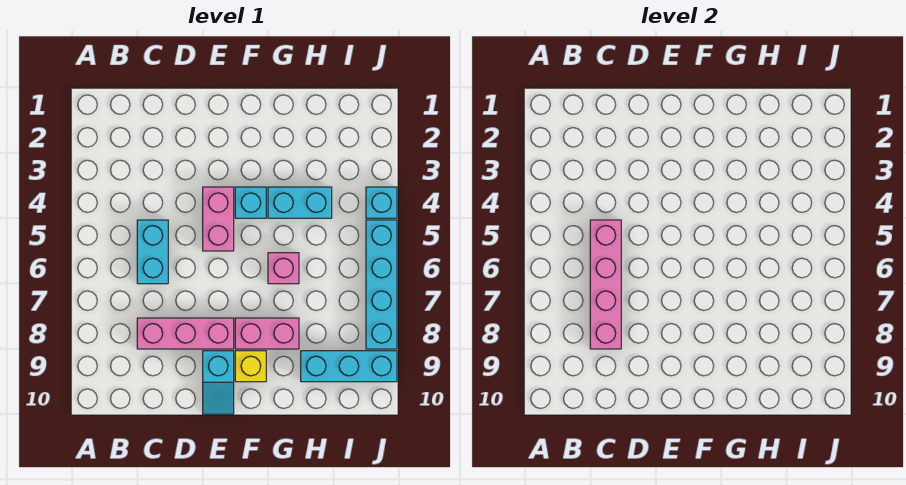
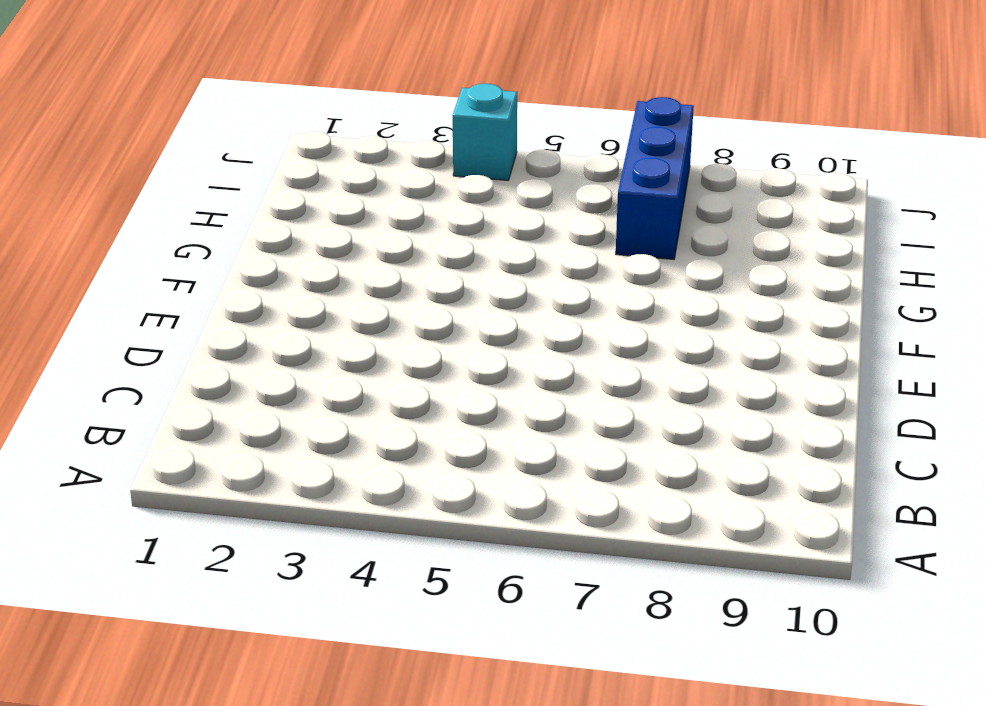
blue brick H7:J7 level 1 -> cyan brick J5:J8 level 1
none -> cyan brick C5:C6 level 1
none -> pink brick C8:E8 level 1
none -> pink brick E4:E5 level 1

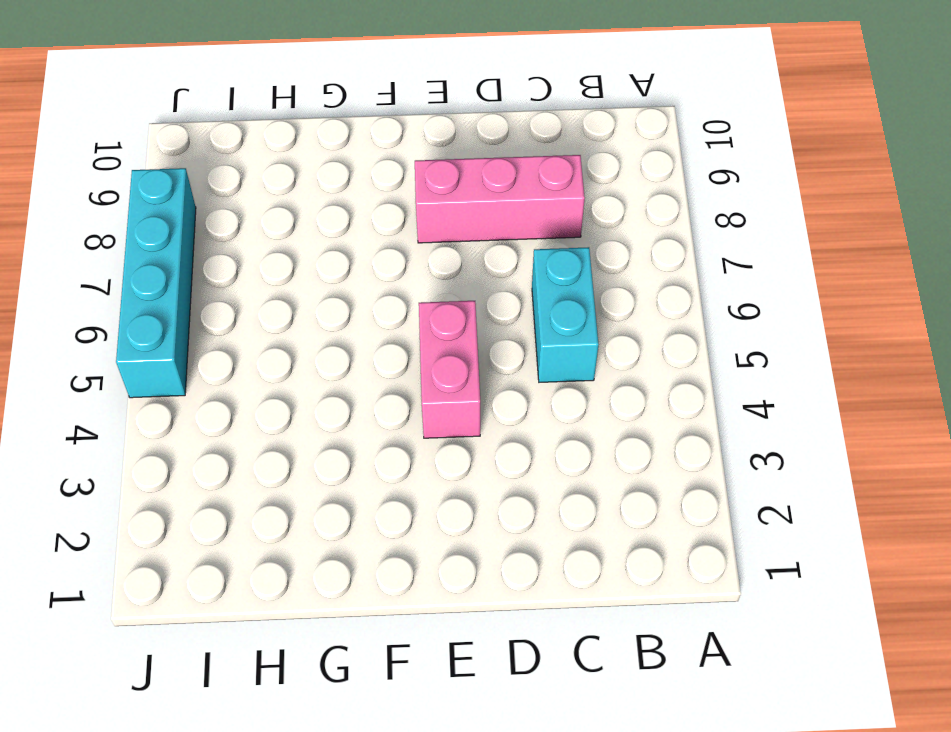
none -> cyan slope E9:E10 level 1 top 9
none -> cyan brick F4 level 1
none -> pink brick F8:G8 level 1

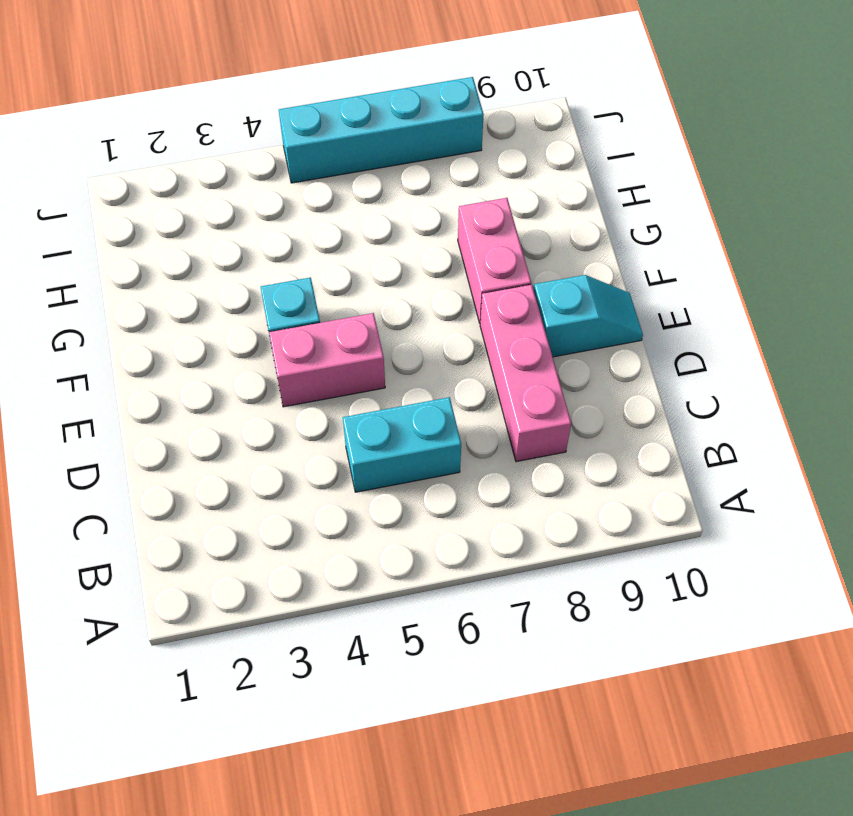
none -> yellow brick F9 level 1
none -> cyan brick G4:H4 level 1
none -> pink brick G6 level 1

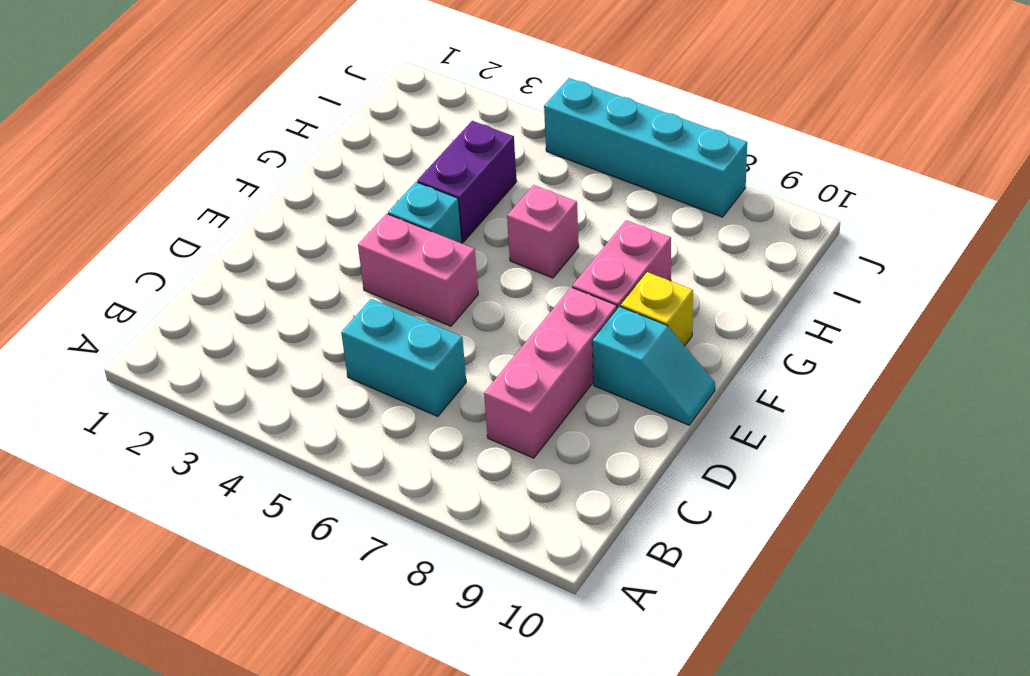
purple brick G4:H4 level 1 -> cyan brick G4:H4 level 1
none -> cyan brick H9:J9 level 1
none -> cyan brick J4 level 1
none -> pink brick C5:C8 level 2

